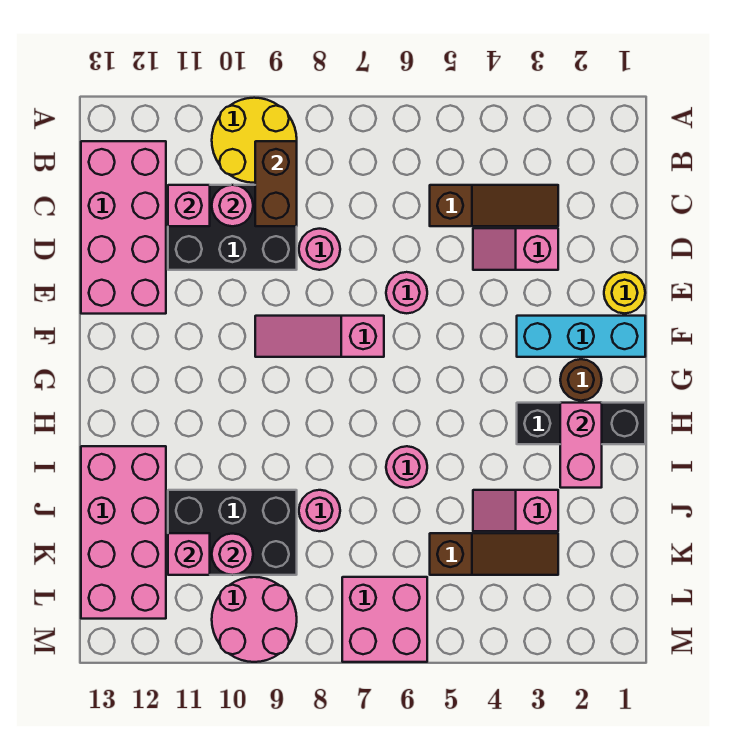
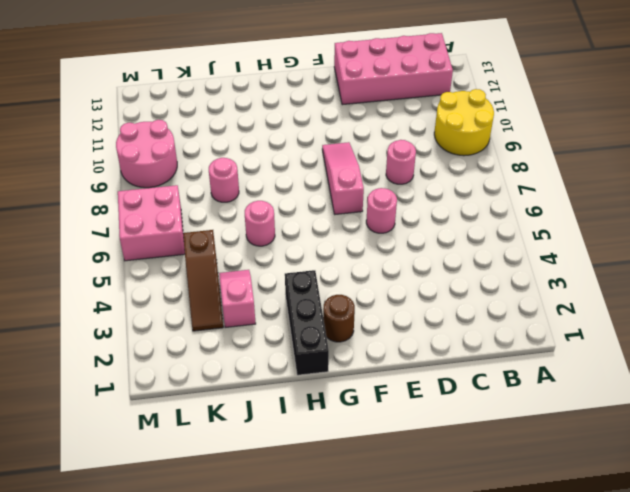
none -> brown slope C3:C5 level 1 top 5
none -> black brick C9:D11 level 1
none -> pink slope D3:D4 level 1 top 3

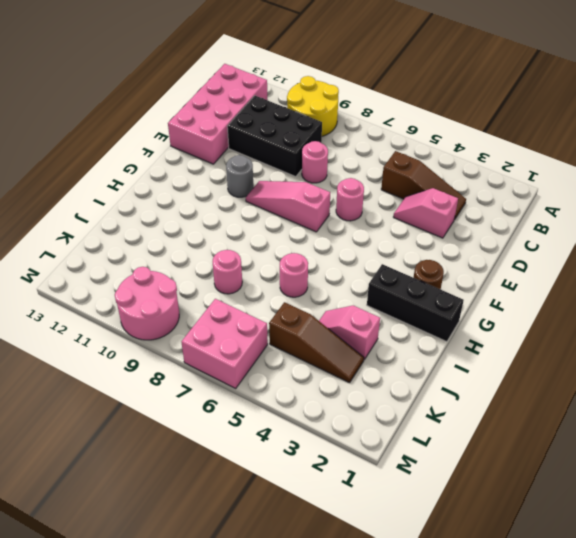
grey round brick F10 level 1 -> none
none -> yellow round brick E1 level 1
none -> cyan brick F1:F3 level 1
none -> pink brick I12:L13 level 1

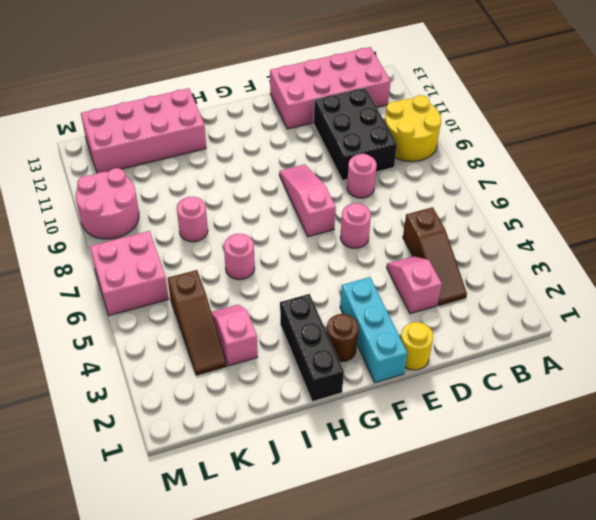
none -> black brick J9:K11 level 1
none -> brown brick B9:C9 level 2
none -> pink round brick C10 level 2

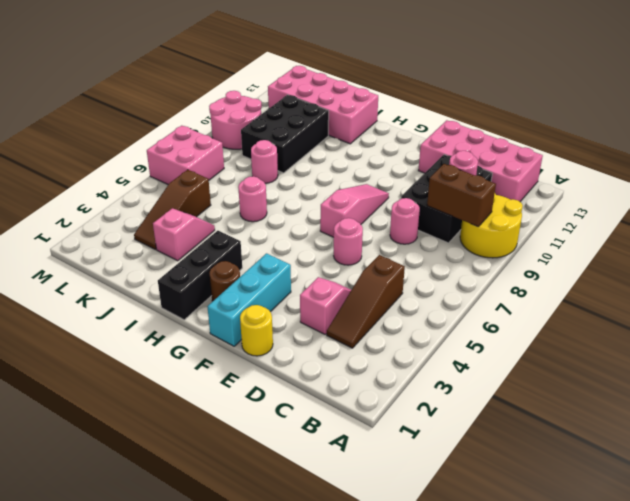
none -> pink brick C11 level 2
none -> pink brick H2:I2 level 2
none -> pink round brick K10 level 2

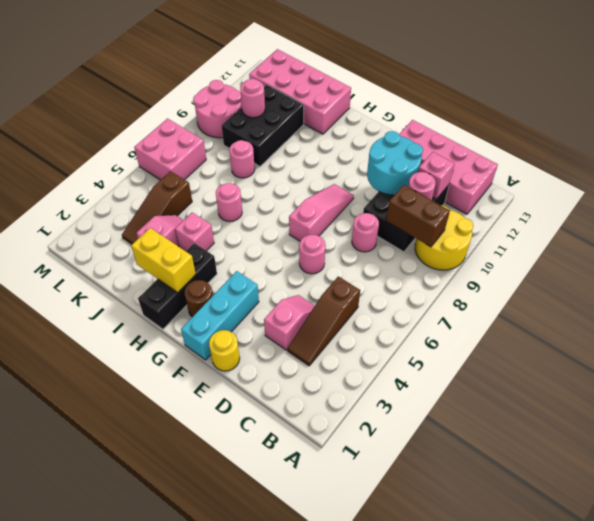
cyan round brick D10:E11 level 2 -> none
yellow brick H2:I2 level 2 -> pink brick H2:I2 level 2
pink brick I4 level 1 -> pink brick K11 level 2

